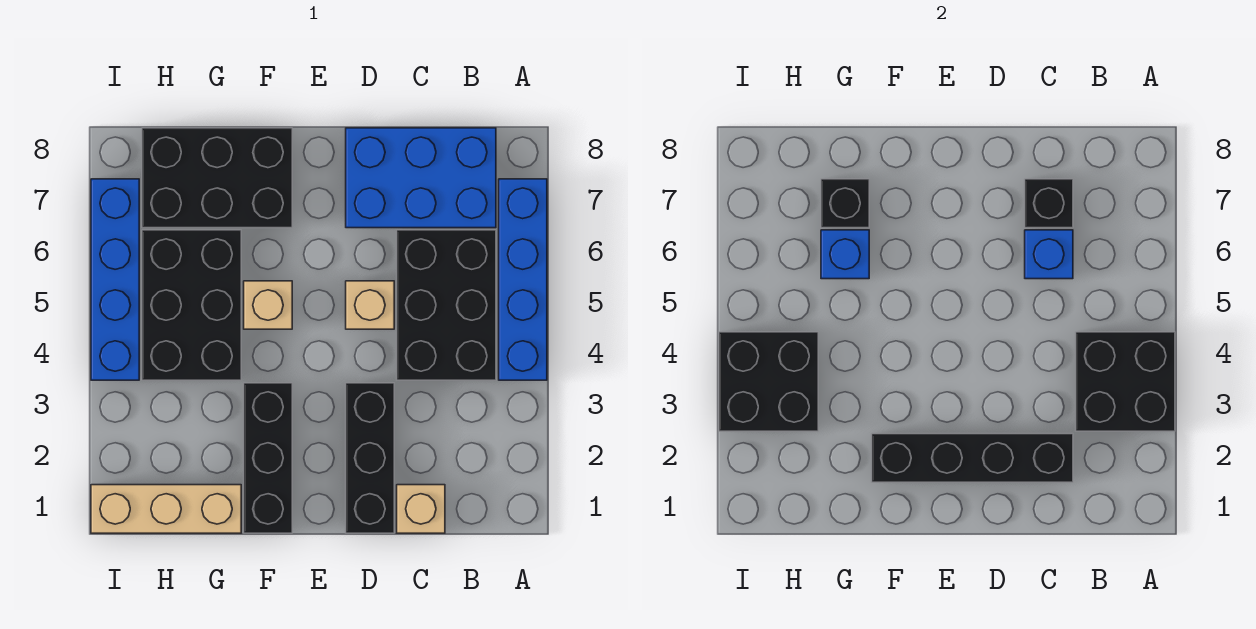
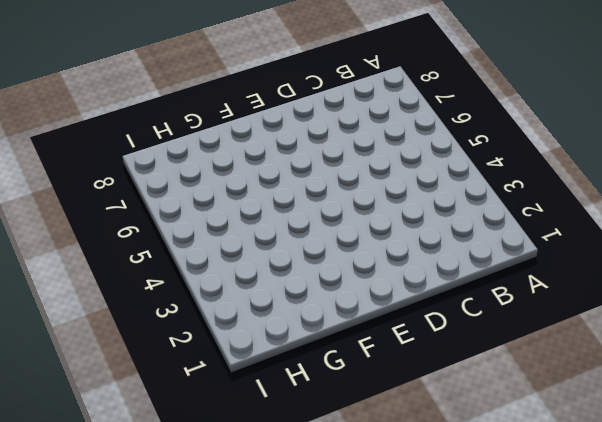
none -> blue brick A4:A7 level 1
none -> black brick B4:C6 level 1
none -> blue brick B7:D8 level 1

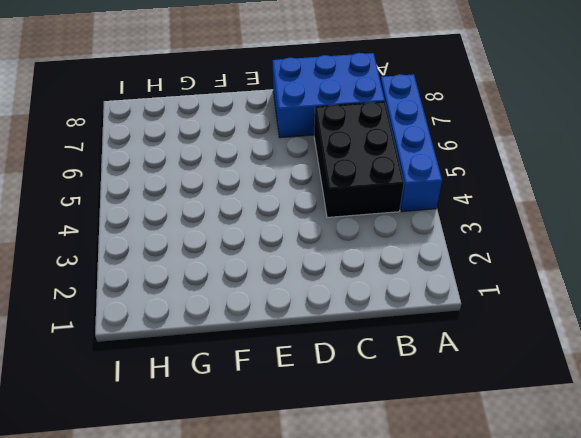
none -> tan brick C1 level 1
none -> black brick D1:D3 level 1
none -> tan brick D5 level 1

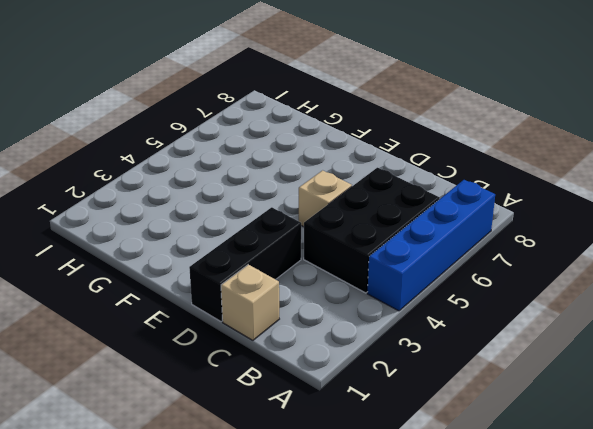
none -> blue brick B7:D8 level 1
none -> black brick F1:F3 level 1
none -> tan brick F5 level 1

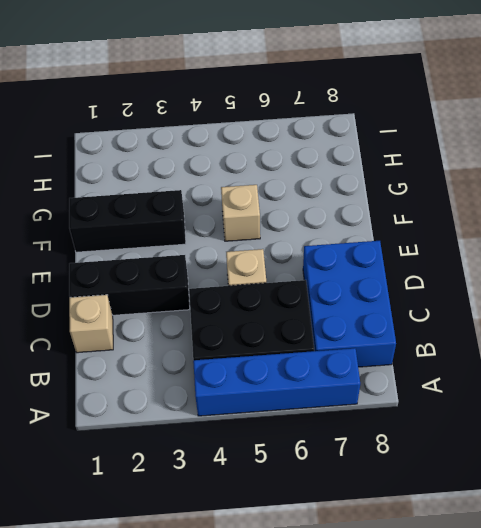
none -> black brick F7:H8 level 1
none -> tan brick G1:I1 level 1
none -> black brick G4:H6 level 1

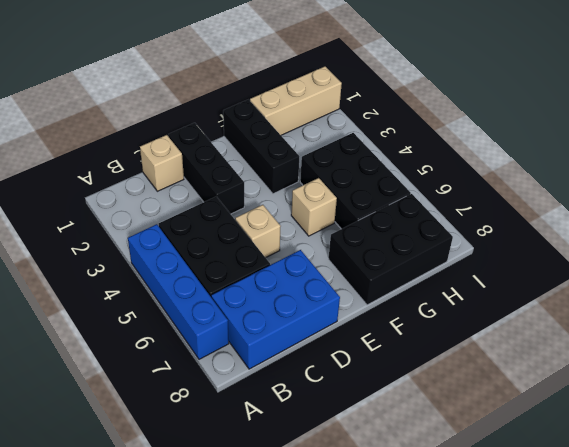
none -> blue brick I4:I7 level 1
none -> black brick A3:B4 level 2
none -> black brick C2:F2 level 2

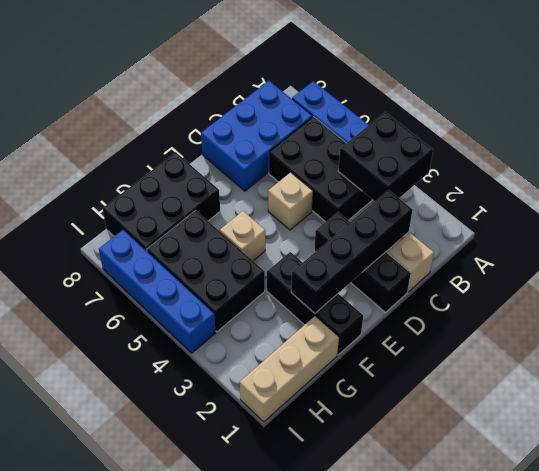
none -> blue brick C6 level 2
none -> black brick C7 level 2
none -> blue brick G6 level 2

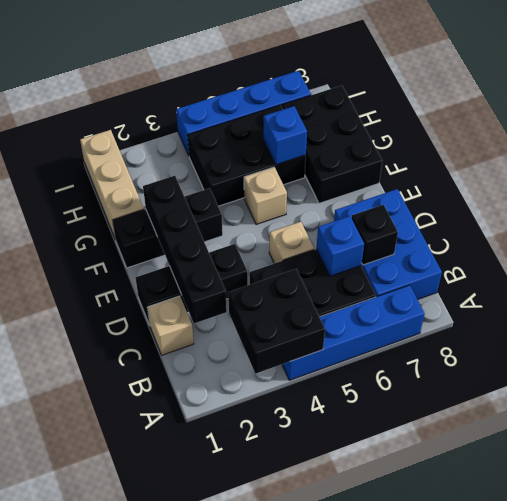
none -> black brick G7 level 2
none -> black brick H3:I4 level 2

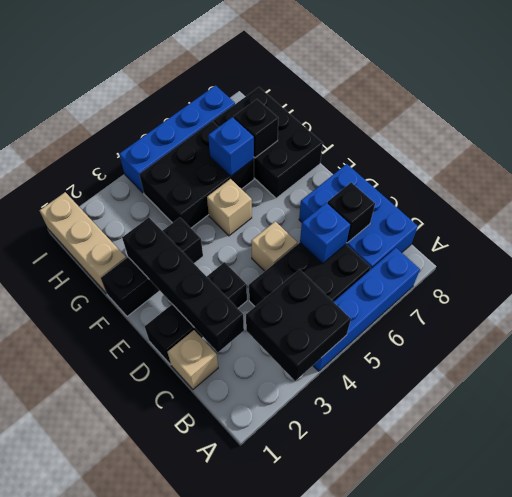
none -> black brick H3:I4 level 2

